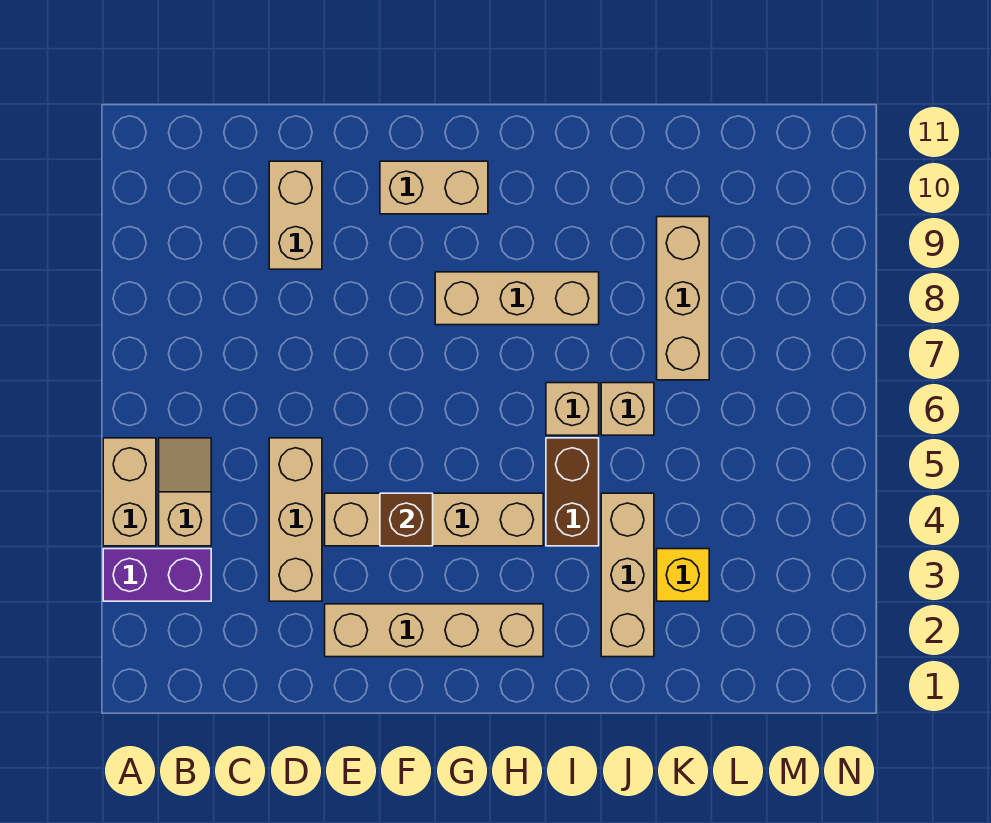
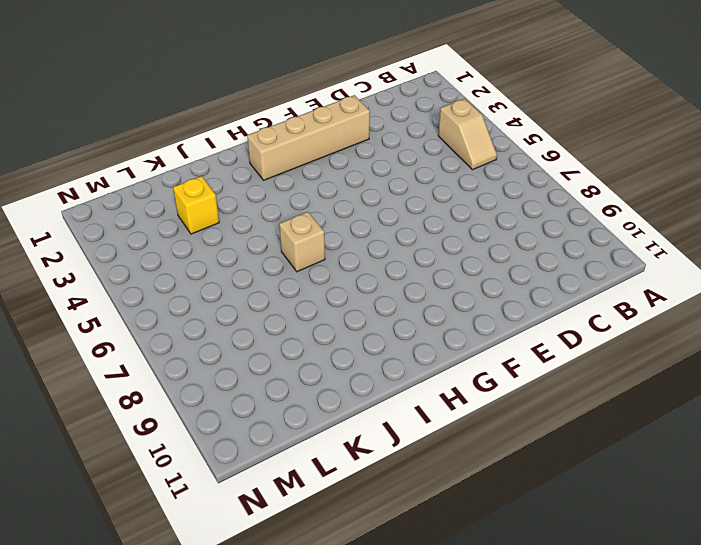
none -> purple brick A3:B3 level 1
none -> tan brick A4:A5 level 1
none -> tan brick D3:D5 level 1

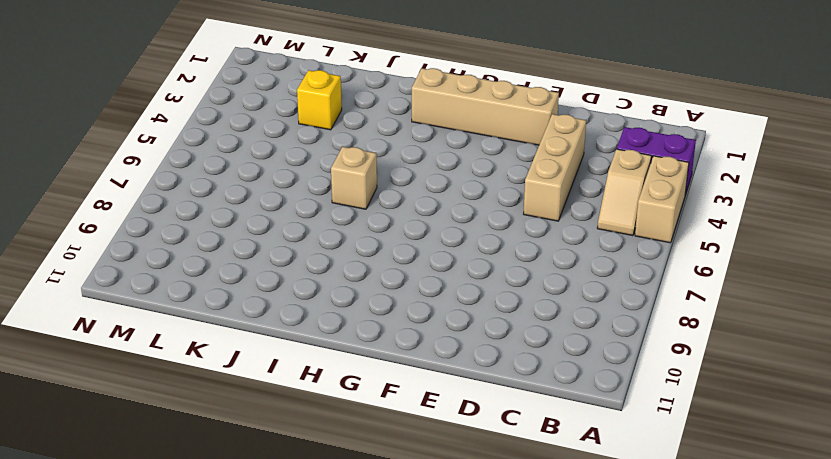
none -> tan brick D9:D10 level 1
none -> tan brick E4:H4 level 1
none -> tan brick F10:G10 level 1

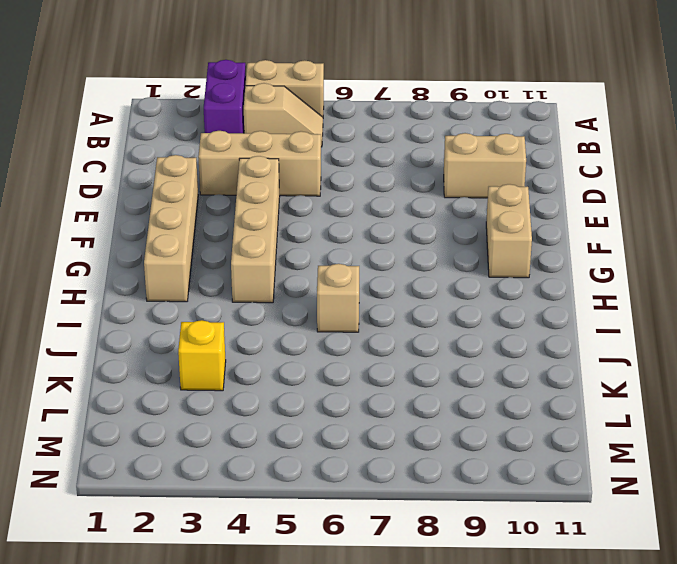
none -> tan brick G8:I8 level 1
none -> brown brick I4:I5 level 1
none -> tan brick J2:J4 level 1

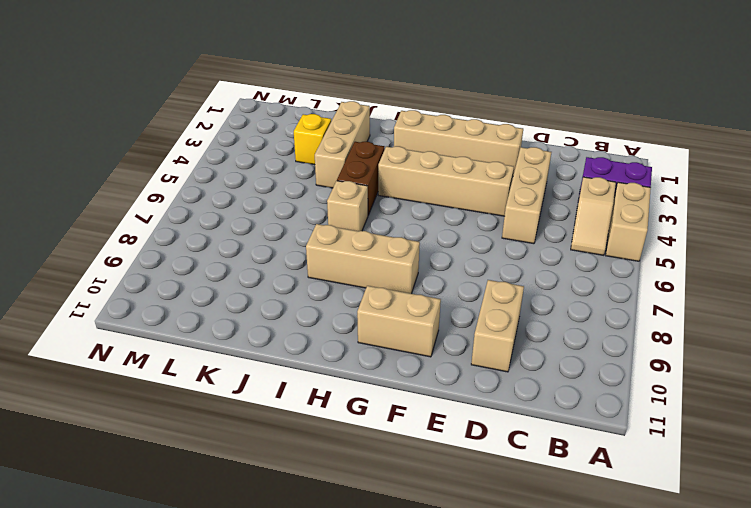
none -> tan brick J6 level 1
none -> tan brick K7:K9 level 1
none -> brown brick F4 level 2

